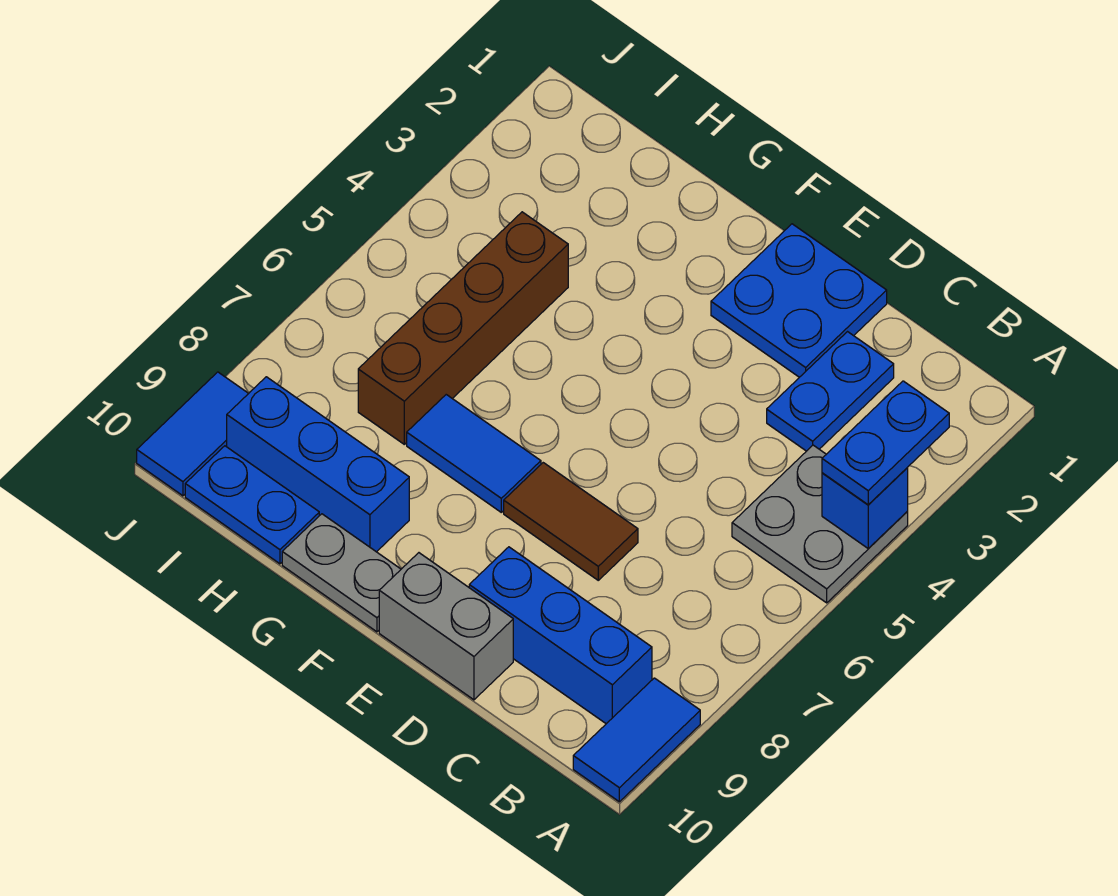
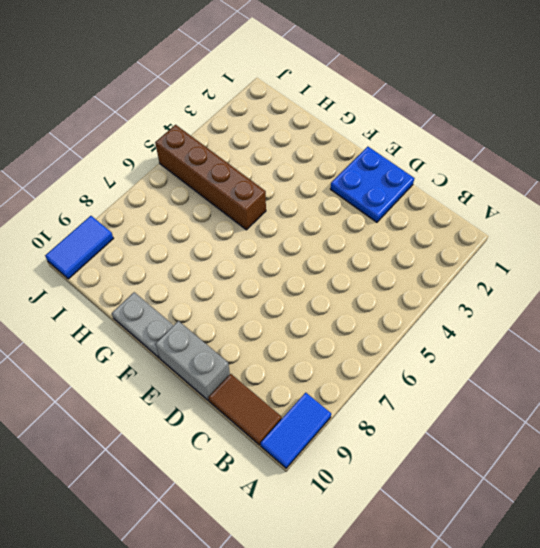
brown tile B10:C10 level 1 -> brown tile D7:E7 level 1
brown brick G5:J5 level 1 -> brown brick H4:H7 level 1
none -> grey plate A4:B5 level 1
none -> blue brick B9:D9 level 1
none -> blue plate C2:C3 level 1

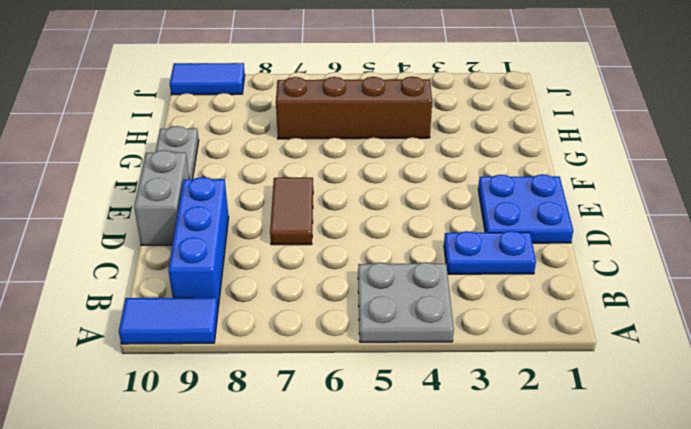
none -> blue tile F7:G7 level 1
none -> blue brick G9:I9 level 1
none -> blue plate H10:I10 level 1

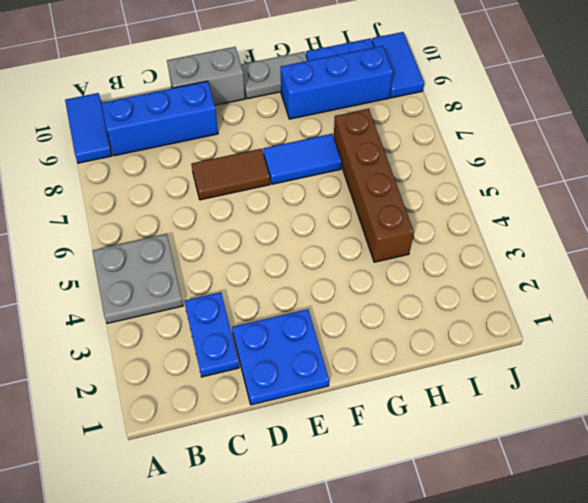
none -> blue brick A4 level 2
none -> blue plate A3:A4 level 3

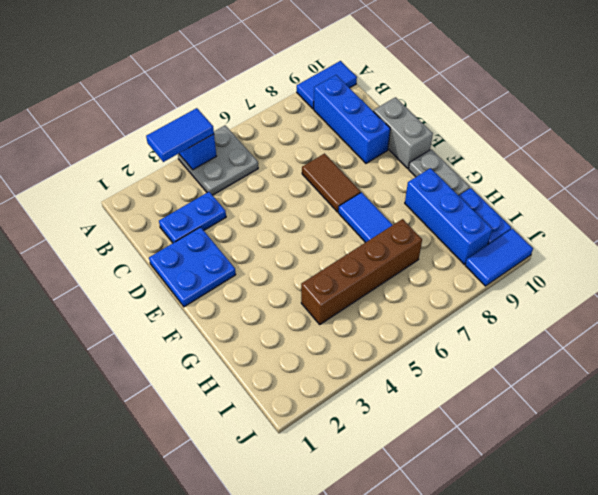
blue tile A3:A4 level 3 -> blue plate A3:A4 level 3

